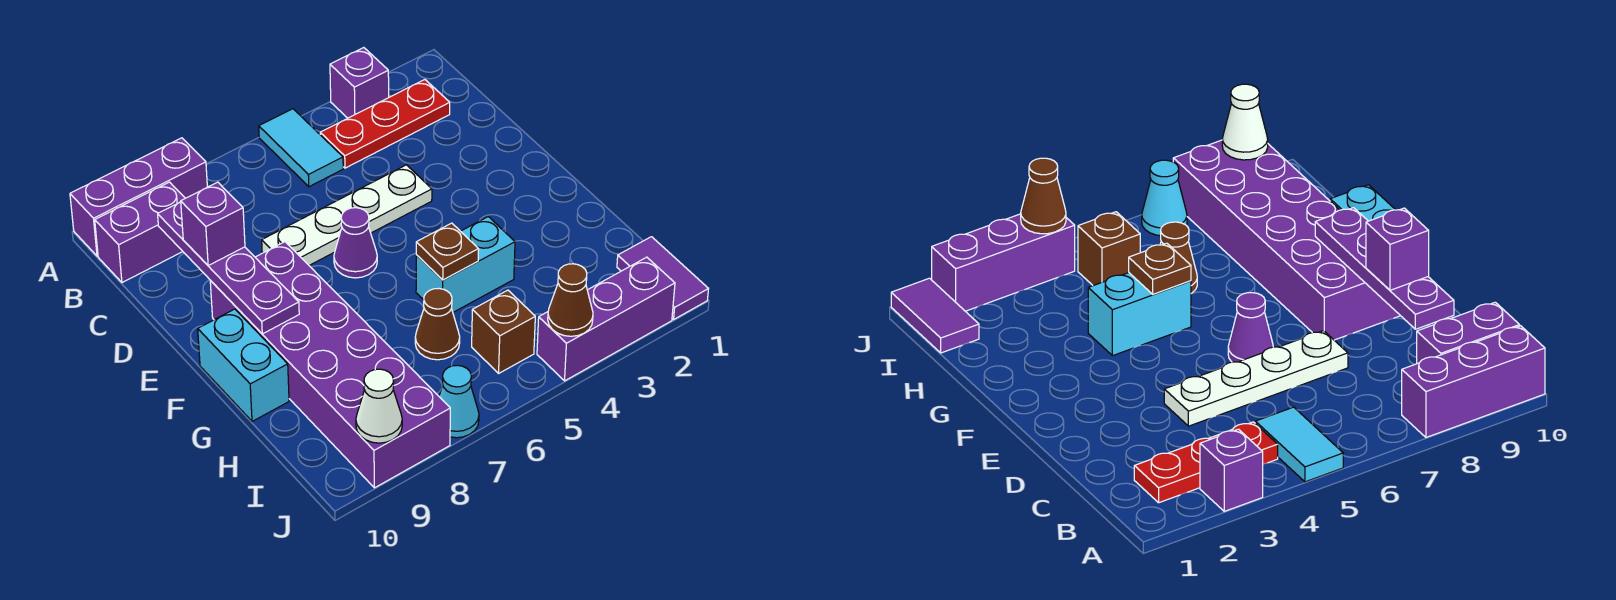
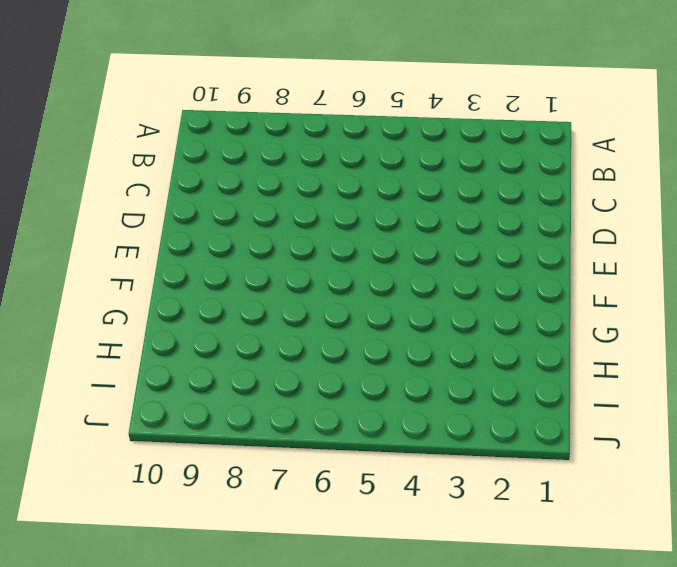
none -> purple brick A3 level 1
none -> cyan tile A5:B5 level 1
none -> purple brick A8:A10 level 1

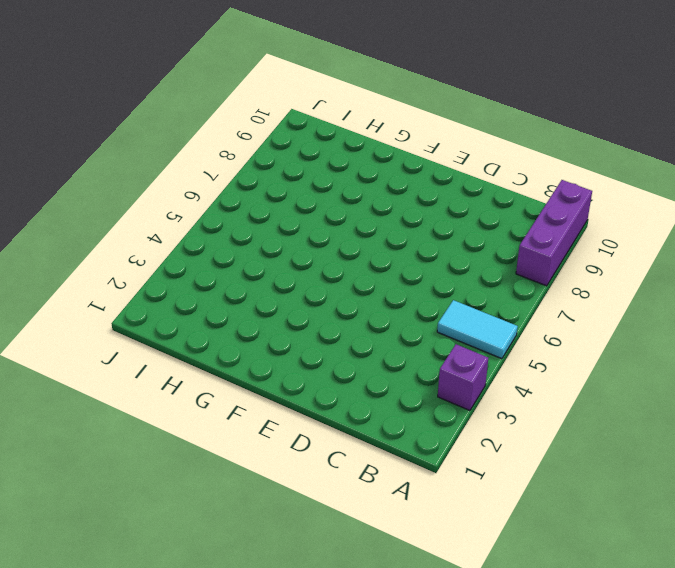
none -> red plate B2:B4 level 1
none -> purple brick B9:B10 level 1
none -> white plate D4:D7 level 1

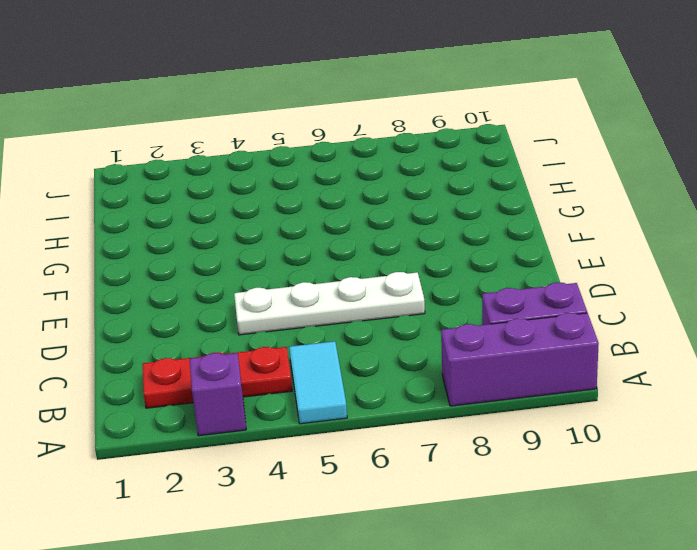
none -> purple cone E6 level 1
none -> purple brick E8:J9 level 1
none -> cyan brick F10:G10 level 1

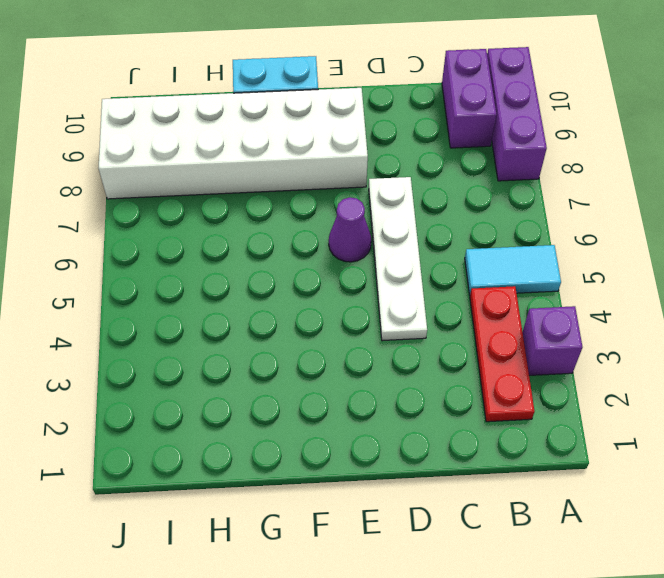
white brick E8:J9 level 1 -> purple brick E8:J9 level 1
none -> cyan brick G4:G5 level 1
none -> brown cone H6 level 1
none -> purple tile I1:J1 level 1

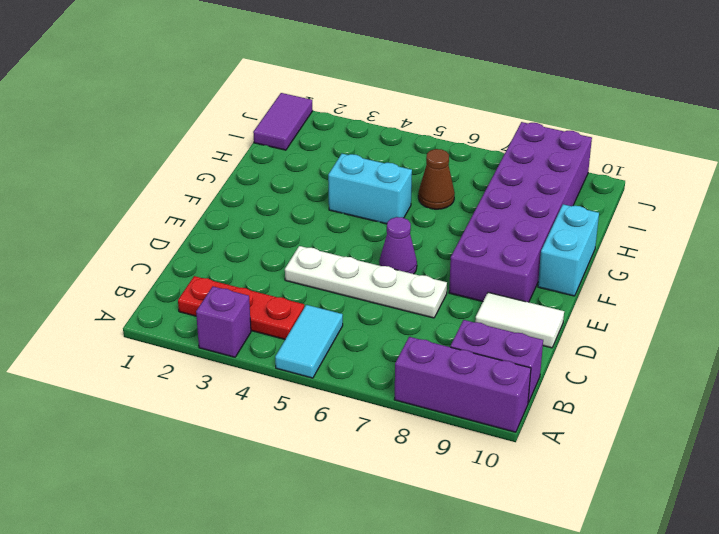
white tile D9:D10 level 1 -> none
none -> brown brick I5 level 1
none -> purple brick J2:J4 level 1
none -> cyan cone J7 level 1

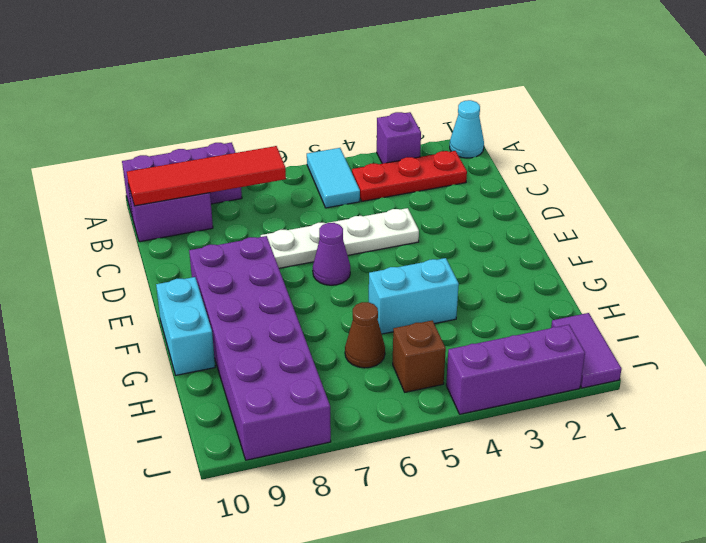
cyan cone A1 level 1 -> cyan cone J7 level 1
red tile B7:B10 level 2 -> none
none -> purple plate C9:F9 level 2
none -> brown plate G5 level 2
none -> brown cone J4 level 2

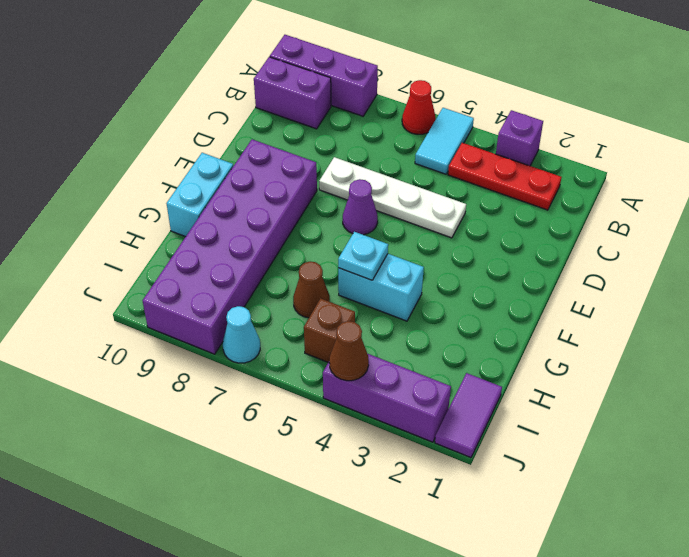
red cone A6 level 1 -> none
cyan plate G5 level 2 -> brown plate G5 level 2
none -> purple plate C9:F9 level 2
none -> white cone J9 level 2
none -> purple brick D9 level 3

